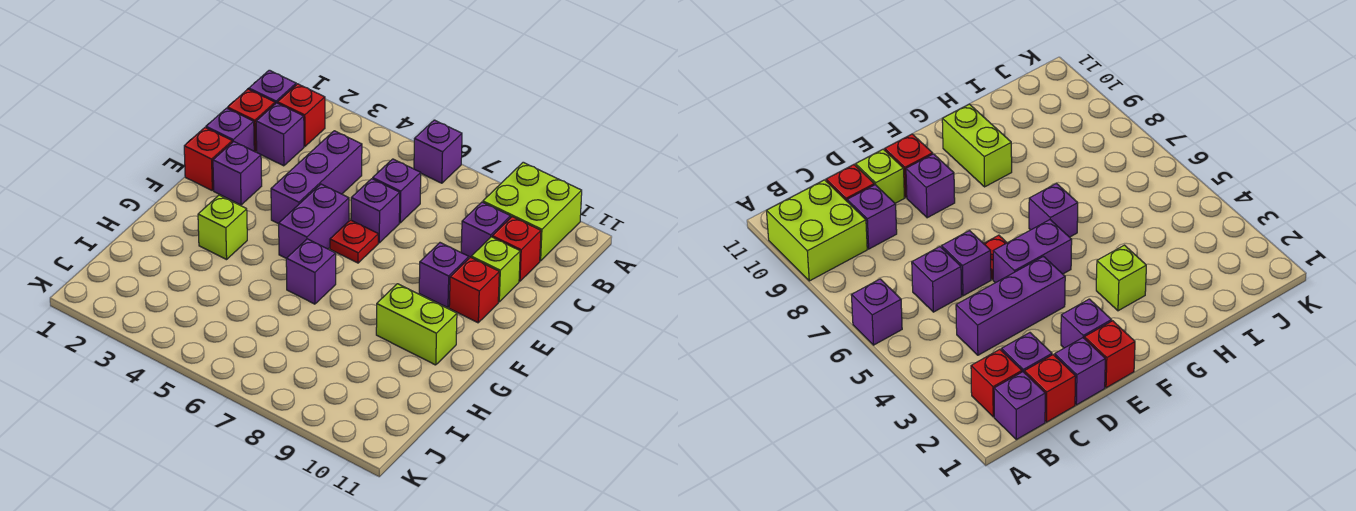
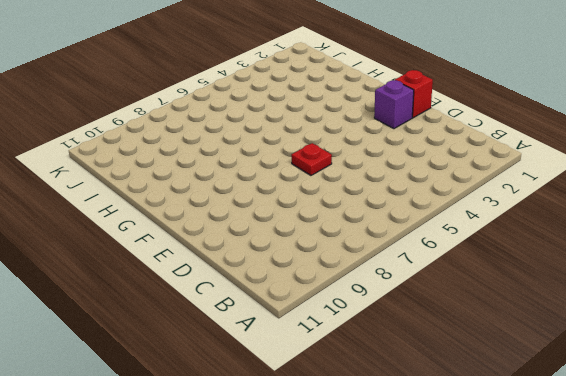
none -> purple brick A6 level 1
none -> lime brick A9:B10 level 1
none -> purple brick B1 level 1

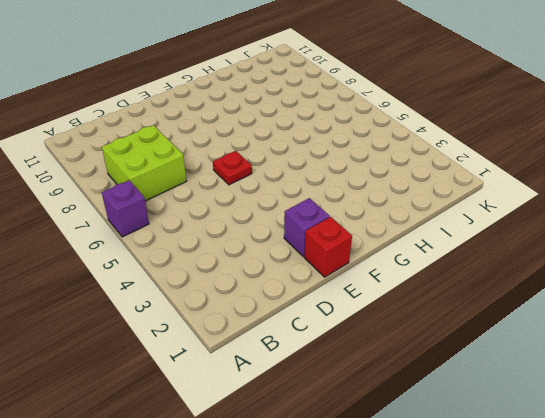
lime brick B7:C8 level 1 -> lime brick A9:B10 level 1
none -> purple brick B1 level 1
none -> red brick B2 level 1
none -> red brick C1 level 1

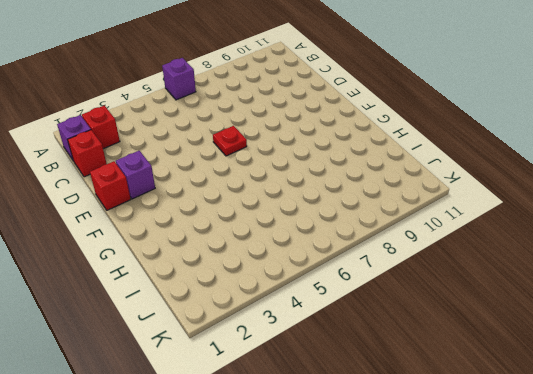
none -> lime brick A9:B10 level 1
none -> purple brick C2 level 1
none -> purple brick C4:E4 level 1

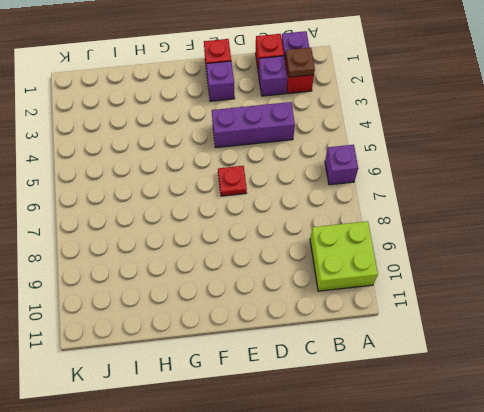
brown plate B2 level 2 -> none
none -> purple brick C6 level 1
none -> purple brick C9 level 1
none -> red brick C10 level 1

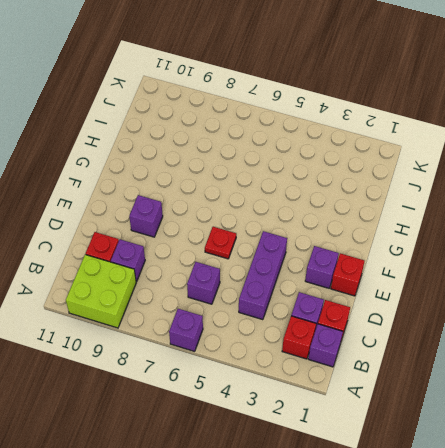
none -> purple brick D1 level 1
none -> purple brick D6 level 1
none -> lime brick D10 level 1

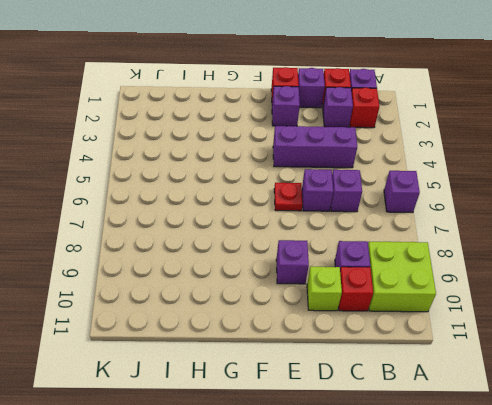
none -> purple brick E5:F5 level 1
none -> red brick E10 level 1
none -> lime brick G3 level 1

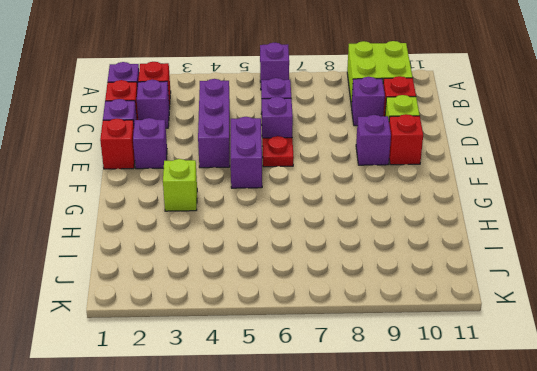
none -> purple brick G6 level 1
none -> lime brick G9:G10 level 1

